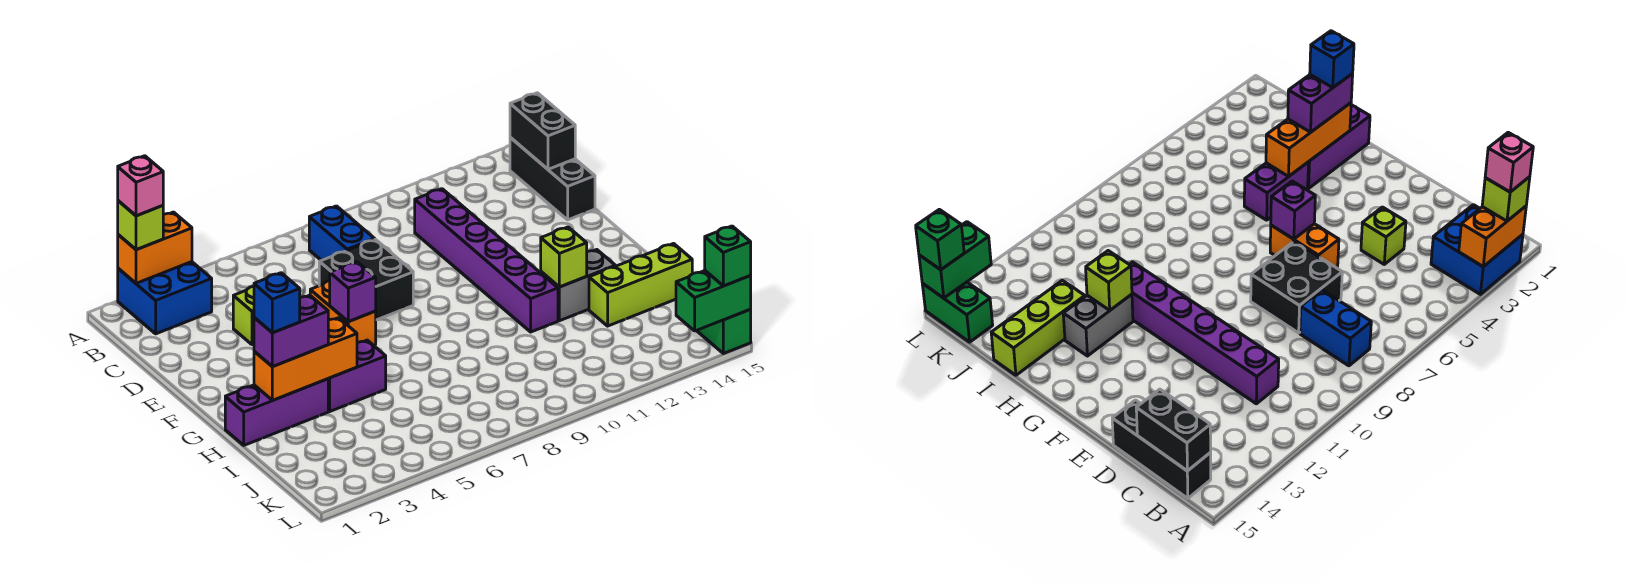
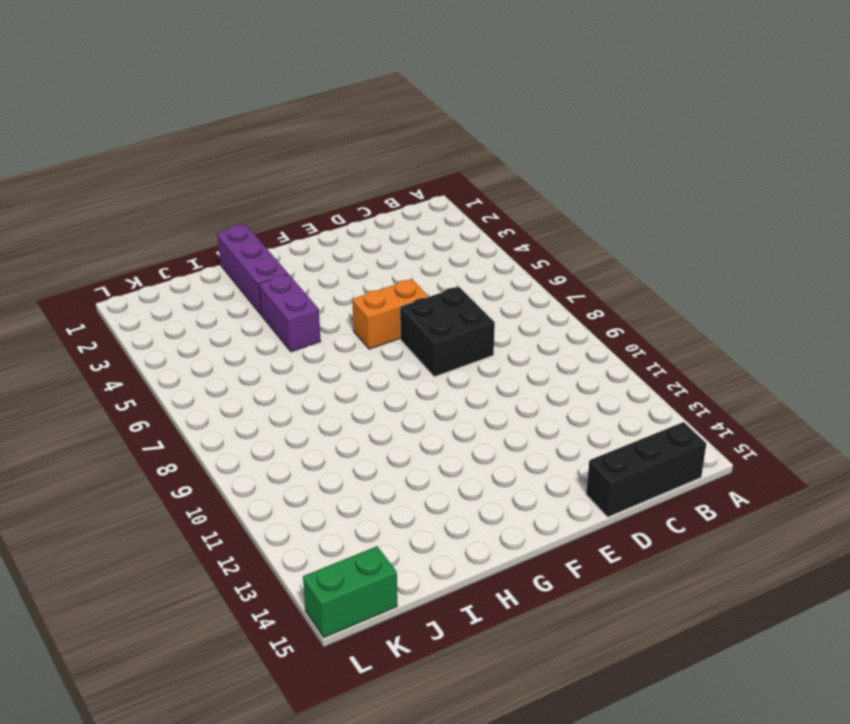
none -> blue brick A2:B3 level 1
none -> blue brick B8:C8 level 1
none -> purple brick C11:H11 level 1

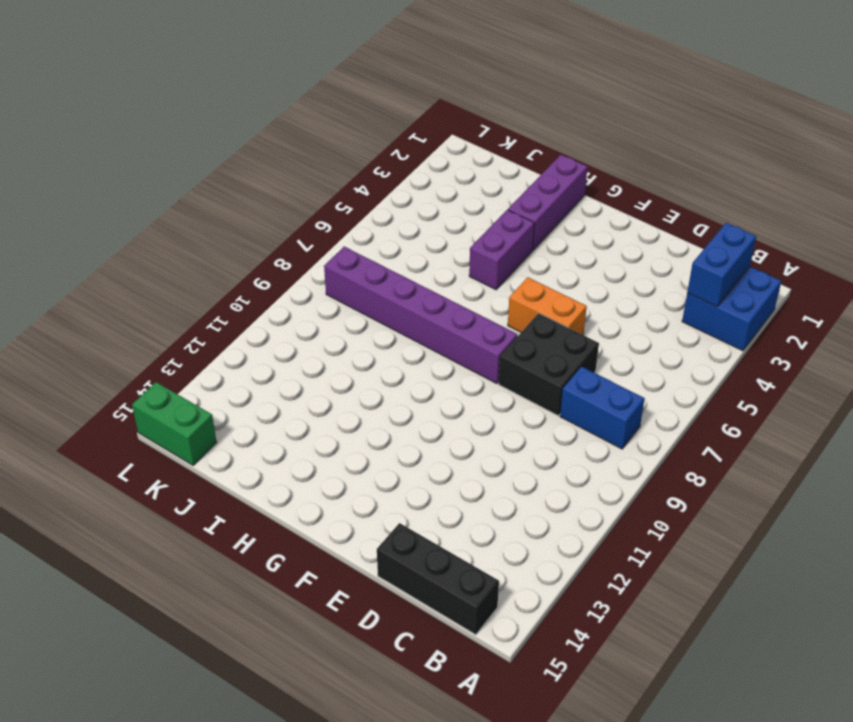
blue brick B2:B3 level 2 -> none
purple brick F8:K8 level 1 -> purple brick C11:H11 level 1
none -> lime brick D4 level 1
none -> grey brick H12:H13 level 1
none -> lime brick I13:I15 level 1

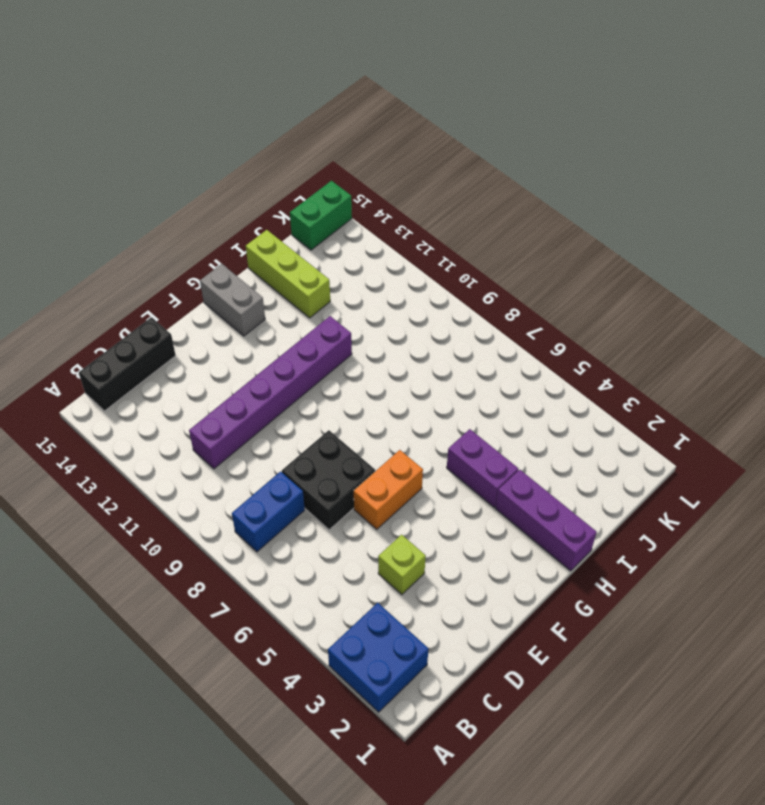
grey brick G14:G15 level 1 -> grey brick H12:H13 level 1
none -> orange brick A2:A3 level 2
none -> black brick B15:C15 level 2
none -> purple brick F6 level 2

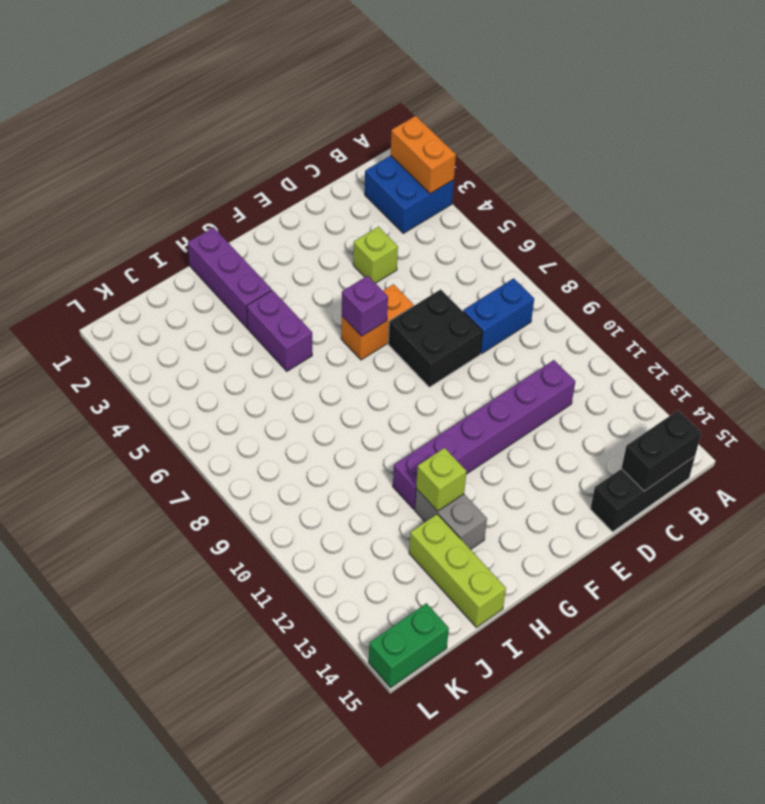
none -> orange brick H2:H4 level 2
none -> green brick L14:L15 level 2
none -> lime brick A2 level 3

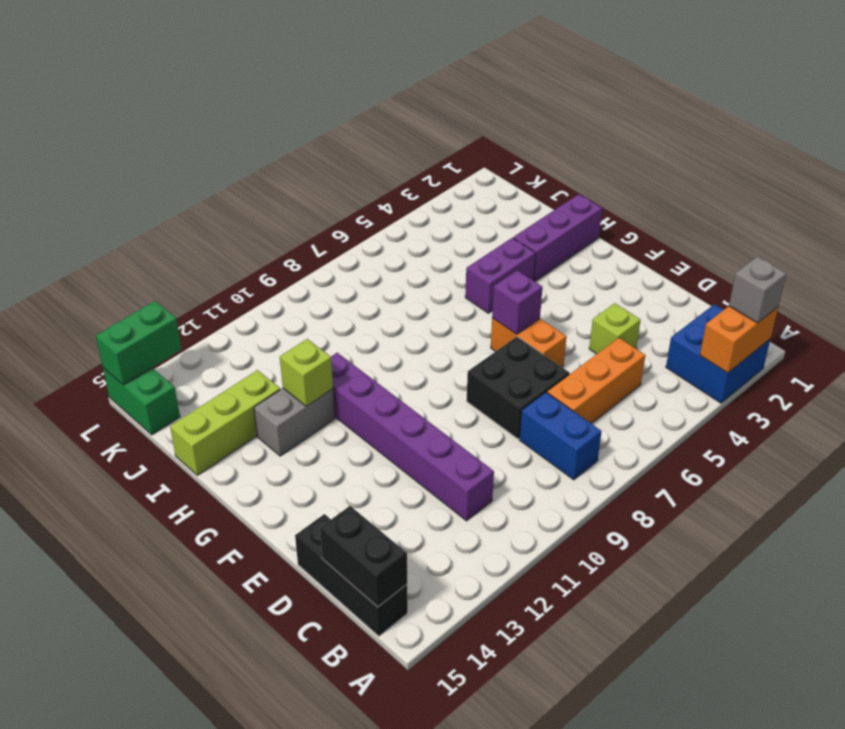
grey brick A2 level 3 -> lime brick A2 level 3
orange brick C5:C7 level 1 -> orange brick H2:H4 level 2
none -> purple brick H2:H3 level 3
none -> green brick L15 level 3
none -> pink brick A2 level 4

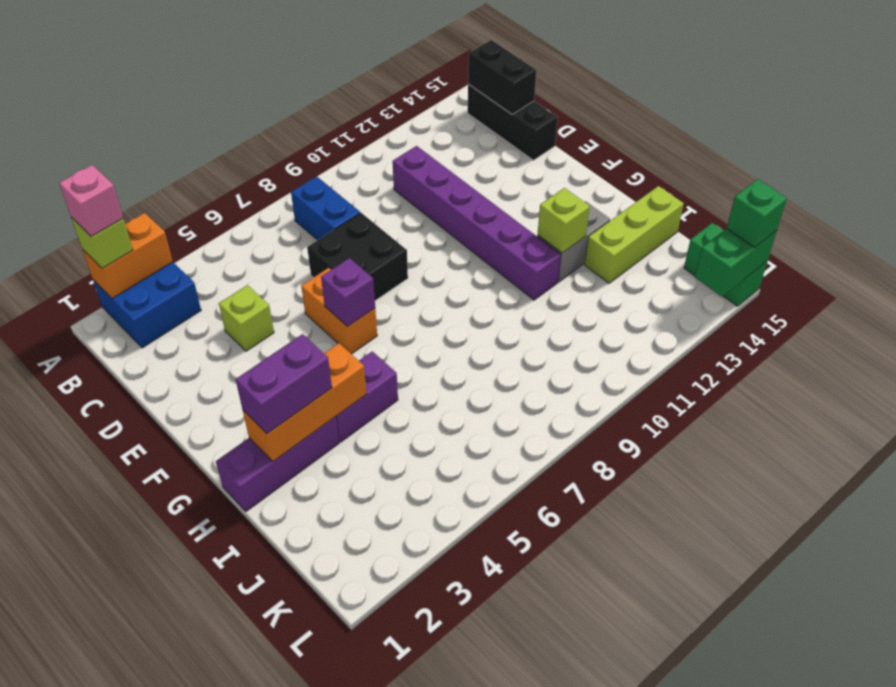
none -> blue brick H2 level 4

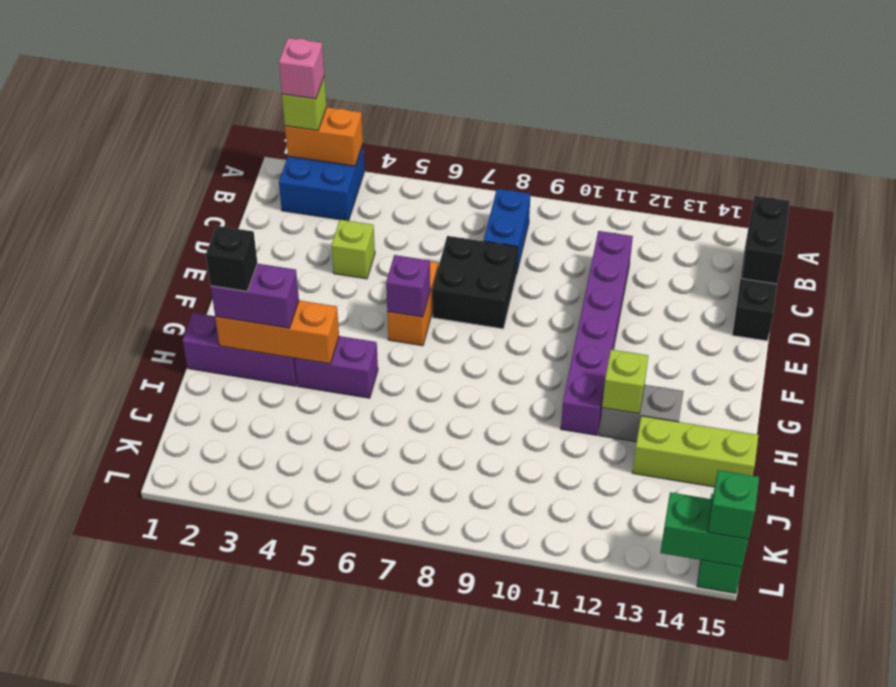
black brick H2 level 4 -> blue brick H2 level 4

